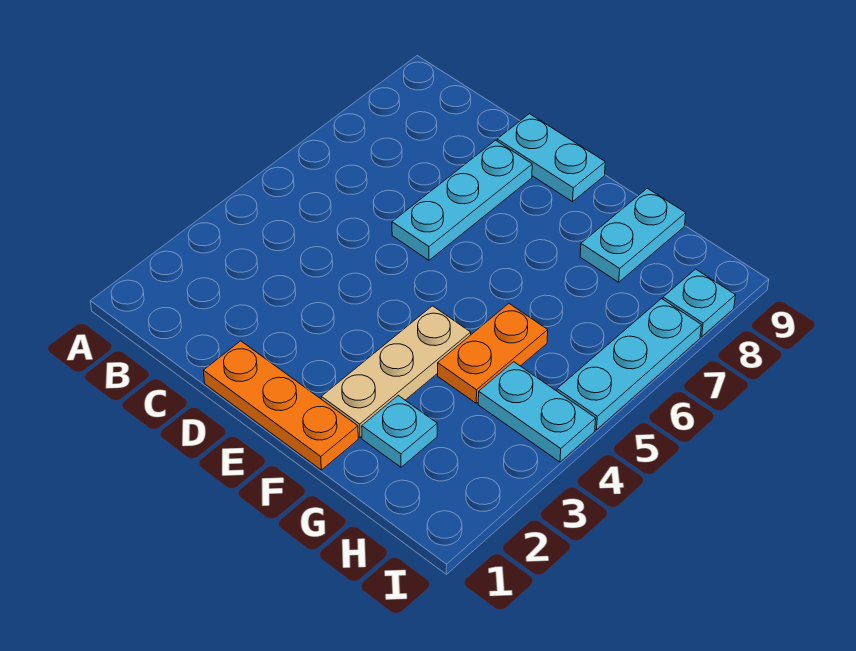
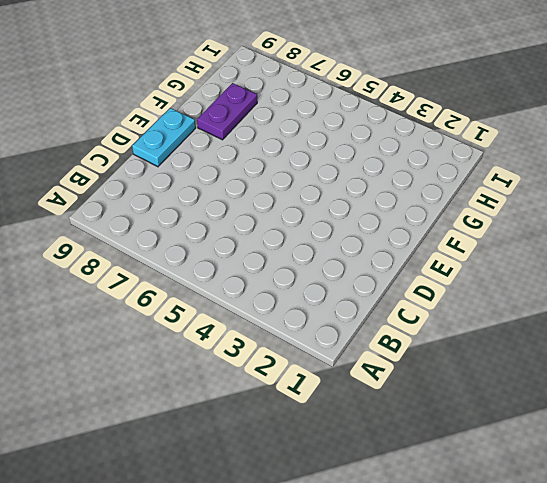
purple plate F8:G8 level 1 -> cyan plate G8:G9 level 1
none -> orange plate D1:F1 level 1
none -> cyan plate D6:D8 level 1

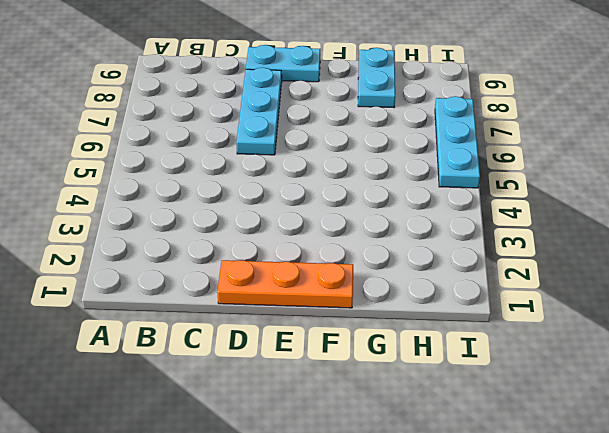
none -> tan plate F2:F4 level 1
none -> cyan plate G2 level 1

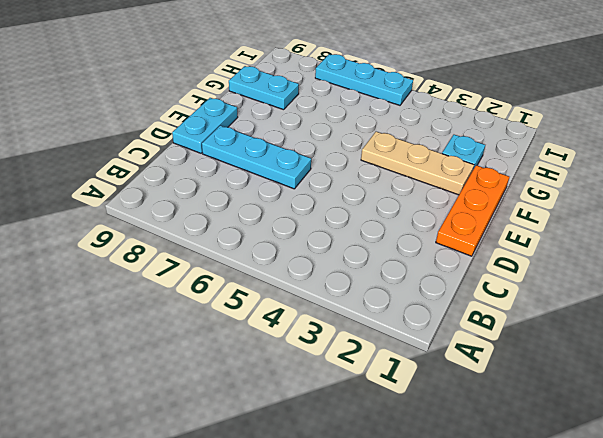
none -> orange plate G4:G5 level 1
none -> cyan plate H4:I4 level 1

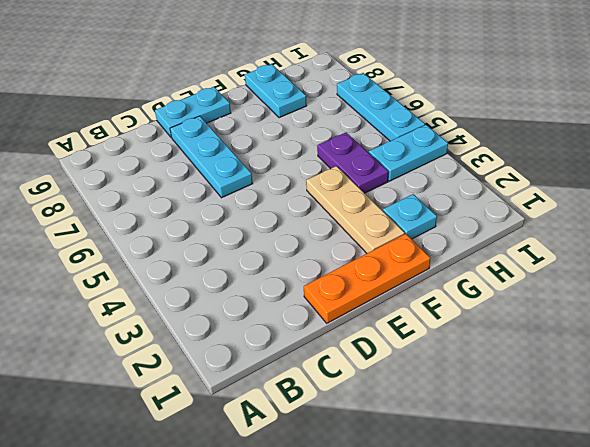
purple plate G4:G5 level 1 -> orange plate G4:G5 level 1
none -> cyan plate I8 level 1

